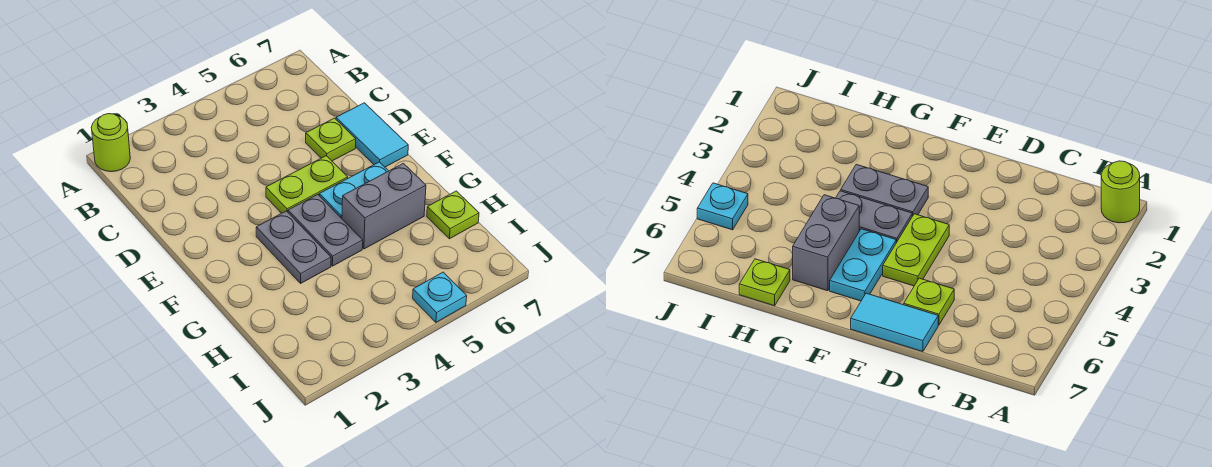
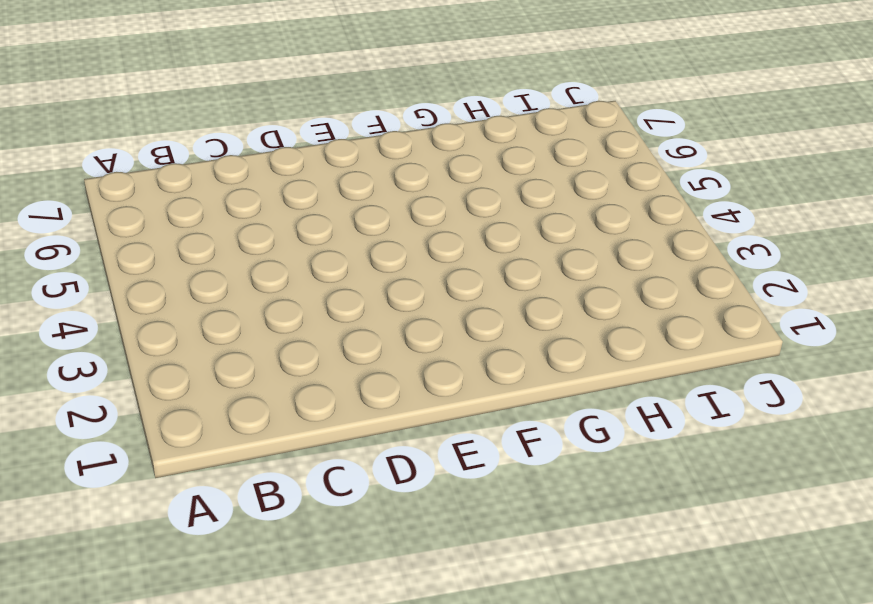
none -> lime round brick A1 level 1
none -> lime plate D6 level 1

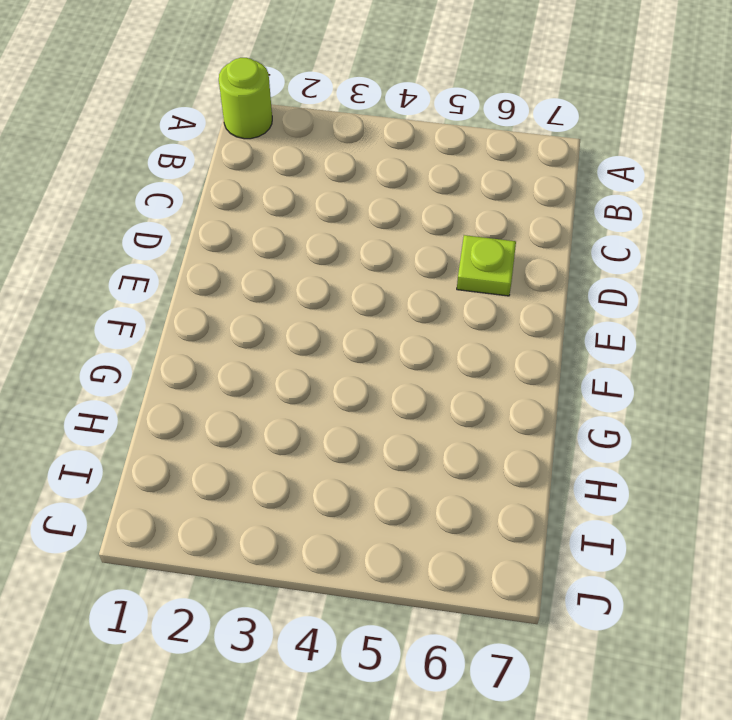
none -> cyan tile D7:E7 level 1
none -> lime plate E4:E5 level 1

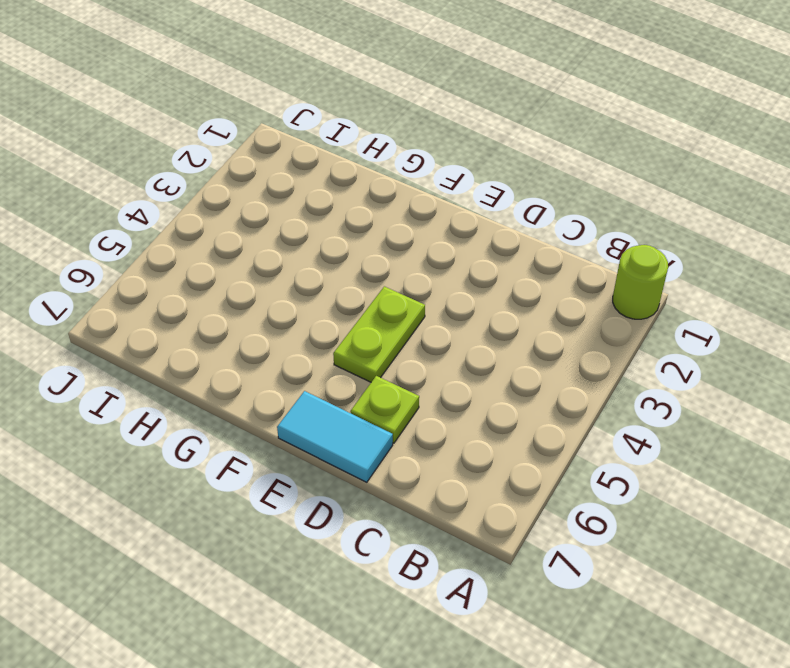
none -> grey plate F3:G3 level 1
none -> grey plate F4:G4 level 1

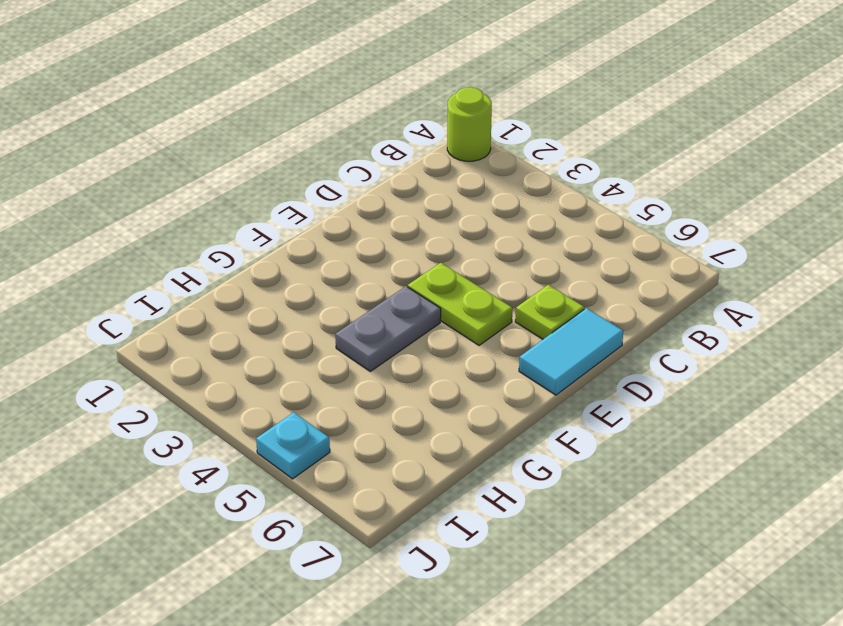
none -> grey plate F3:G3 level 1
none -> cyan plate F5:F6 level 1

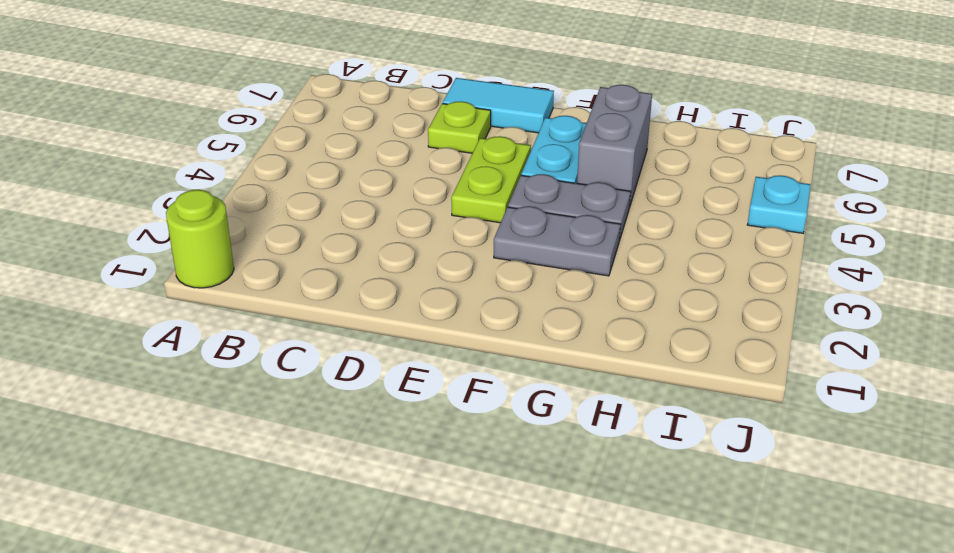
none -> lime plate H7 level 1

